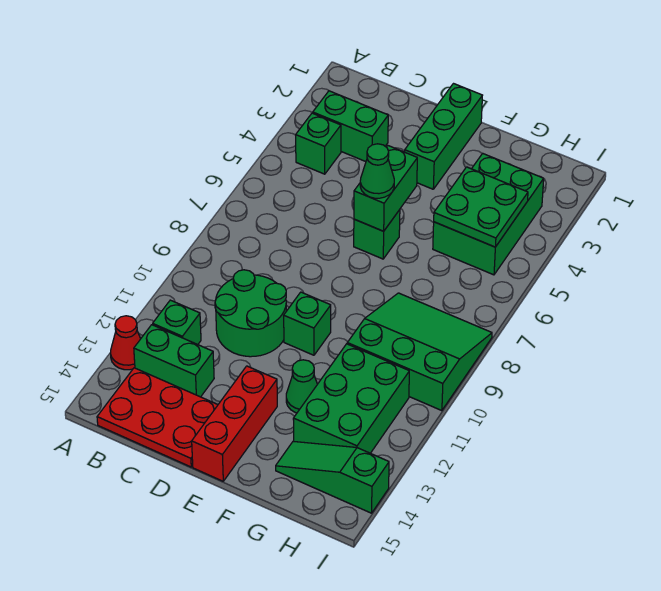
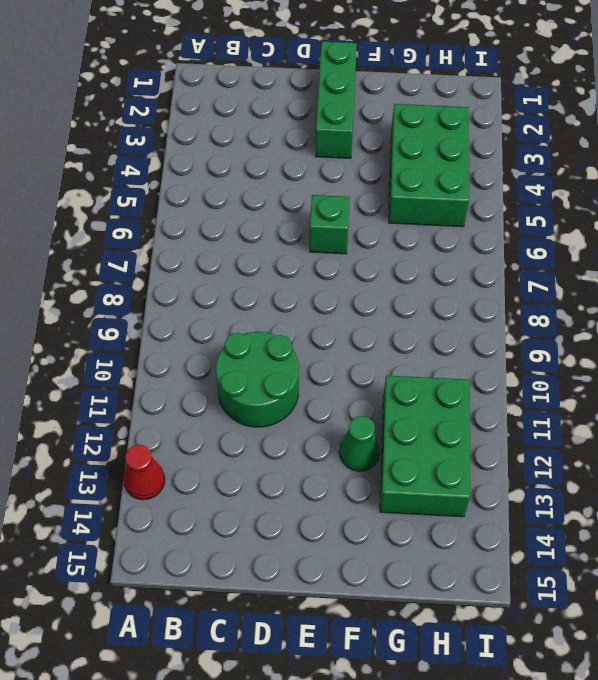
none -> green brick B3:C3 level 1
none -> green brick B4 level 1
none -> green brick B12 level 1

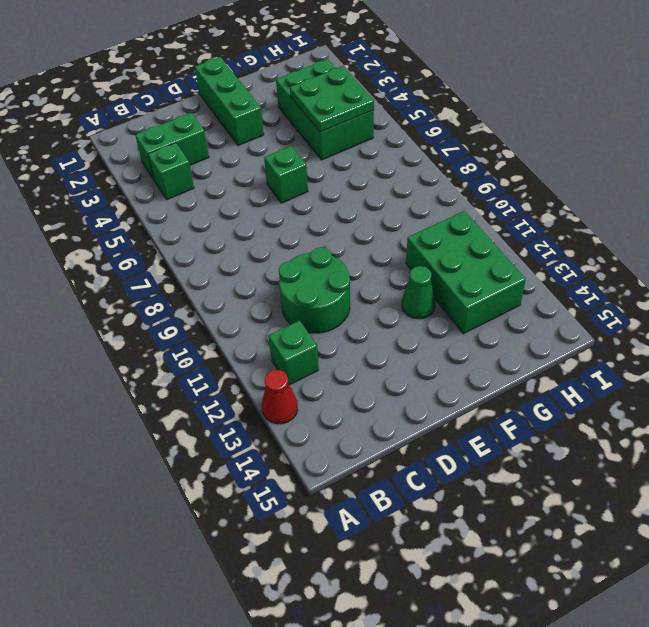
none -> green brick B13:C13 level 1
none -> red plate B14:D15 level 1
none -> green brick E10 level 1

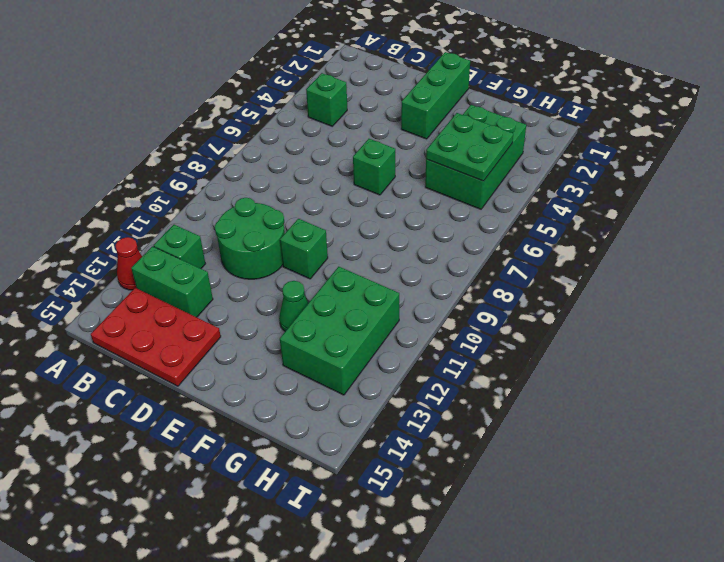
none -> green brick B3:C3 level 1
none -> red brick E13:E15 level 1
none -> green slope G8:I10 level 1 top 10

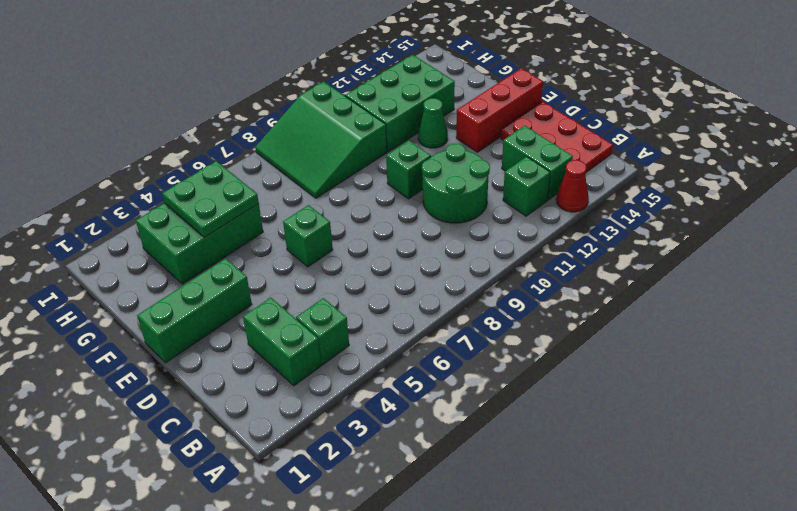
none -> green slope G14:I14 level 1 top I
none -> green brick E5:E6 level 2
none -> green cone E6 level 3

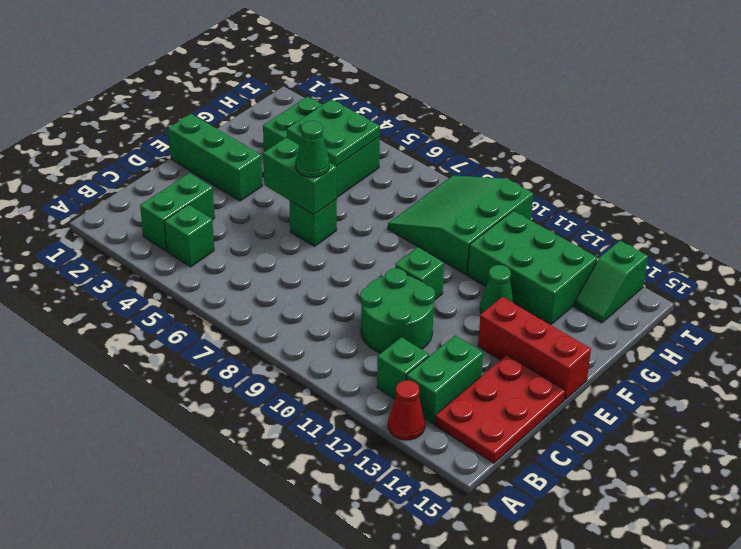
green slope H14:I14 level 1 top I -> green slope G14:I14 level 1 top I

